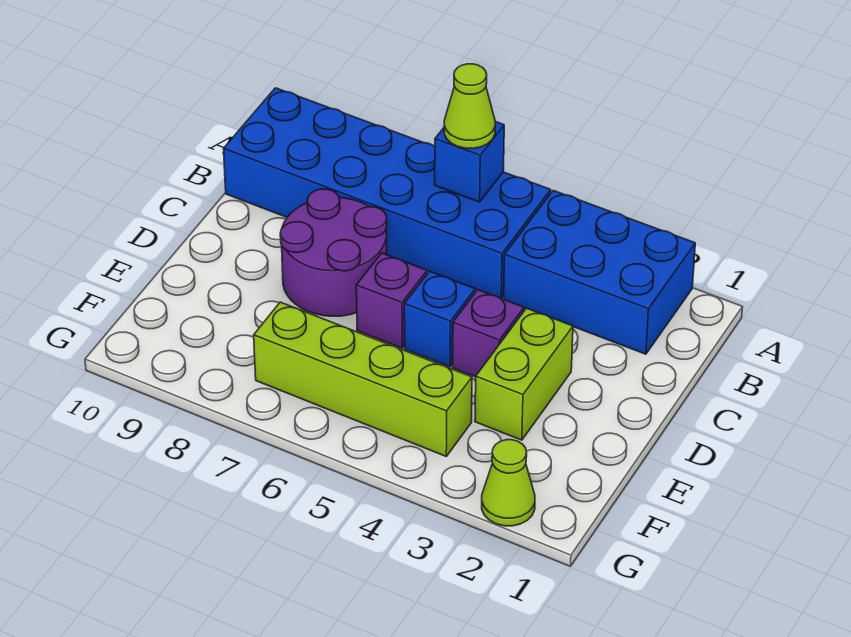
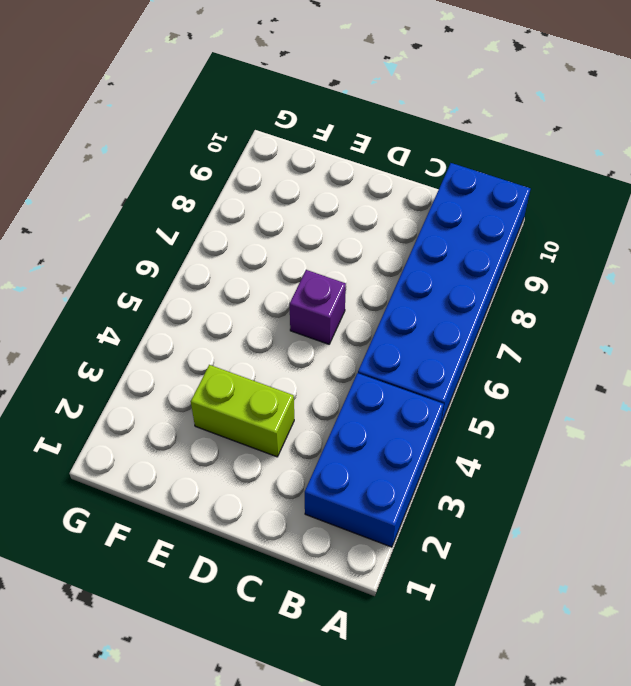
none -> purple round brick C7:D8 level 1
none -> purple brick D4 level 1

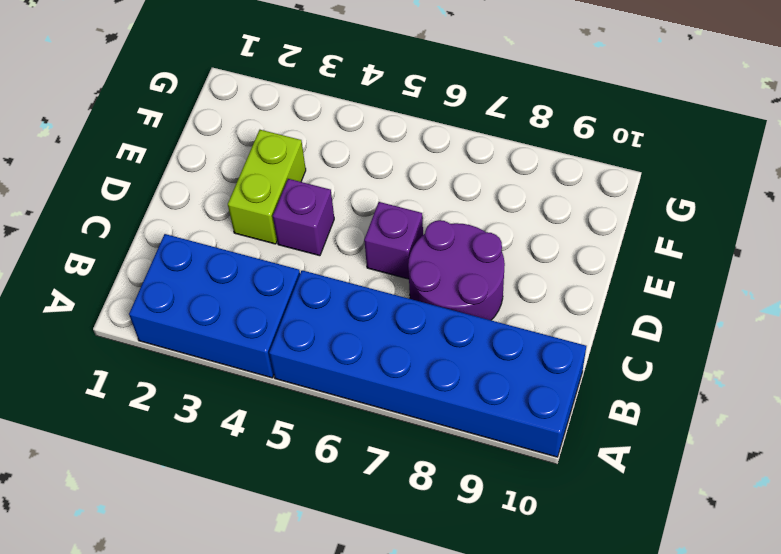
none -> blue brick D5 level 1
none -> lime brick F4:F7 level 1

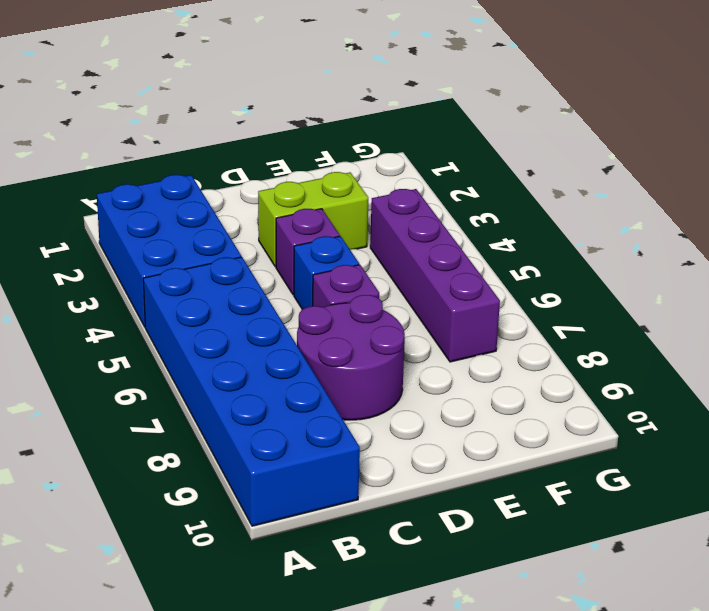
purple brick F4:F7 level 1 -> lime brick F4:F7 level 1
none -> lime cone G2 level 1
none -> blue brick A6 level 2

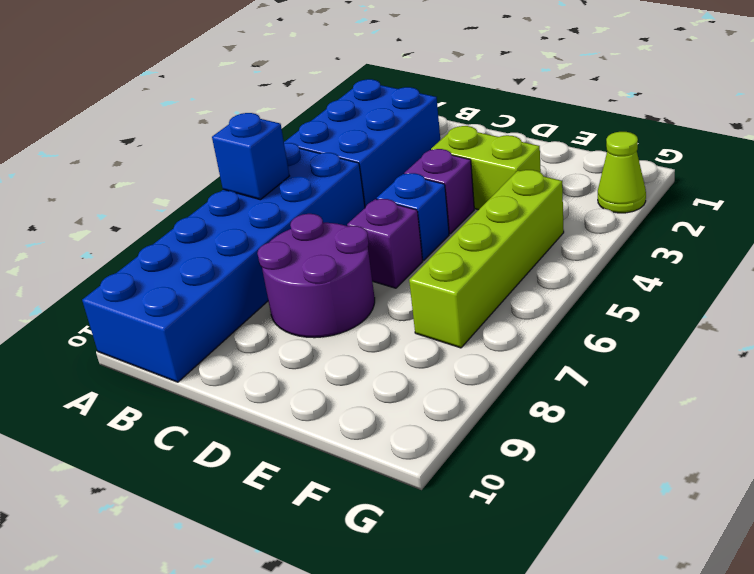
none -> lime cone A6 level 3

